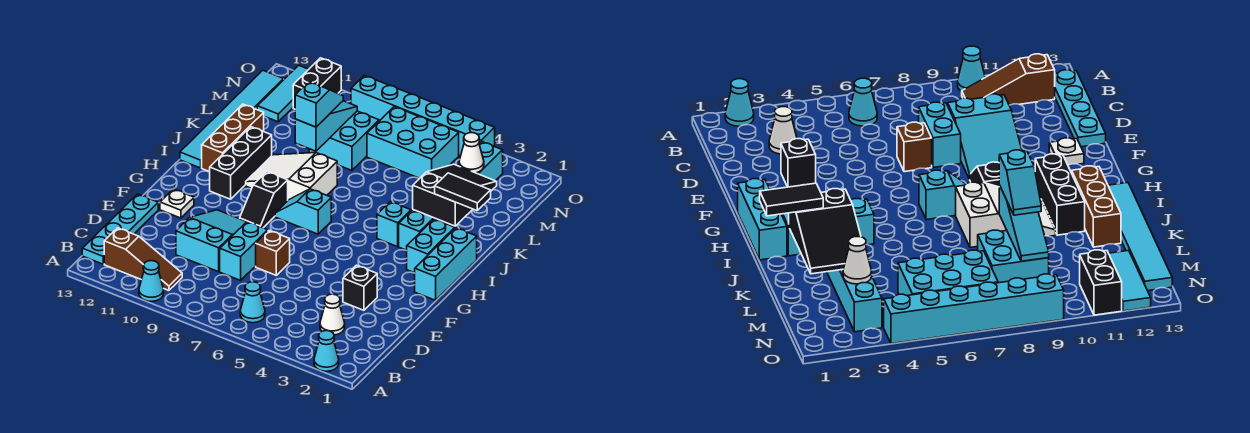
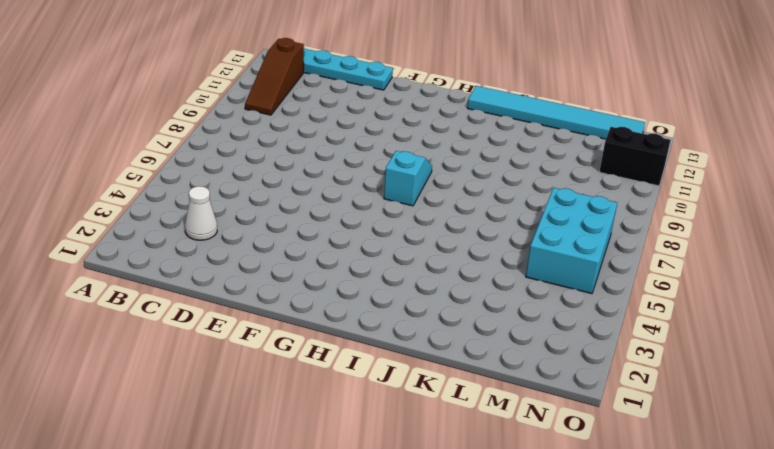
none -> cyan cone A2 level 1
none -> cyan cone A10 level 1
none -> cyan cone B6 level 1
none -> cyan brick D8:E8 level 1

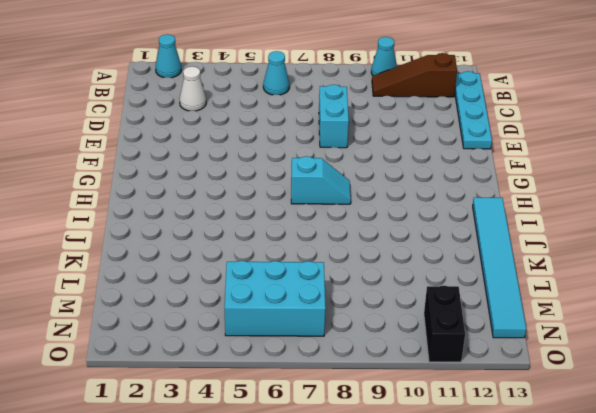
none -> cyan slope D9:F10 level 1 top D
none -> black brick E3 level 1
none -> brown brick E7 level 1
none -> white plate F12 level 1

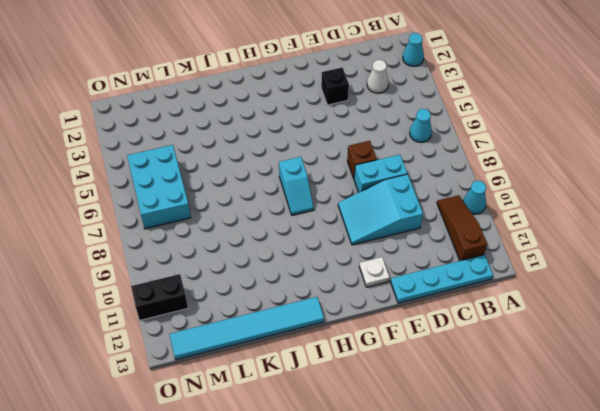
none -> cyan brick G1:I1 level 1
none -> black slope G9:H9 level 1 top H
none -> cyan brick H2:I2 level 1
none -> black brick H11:J11 level 1

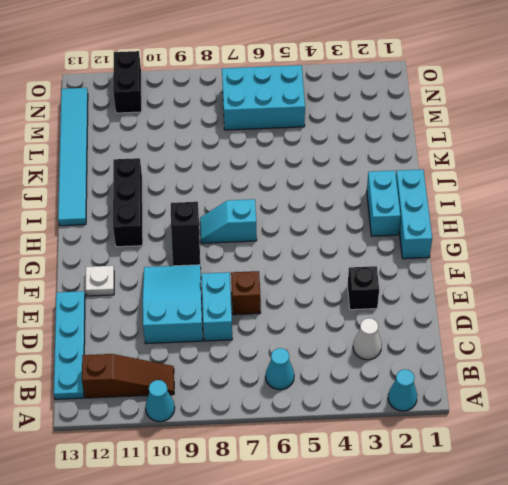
none -> cyan brick I3:N3 level 1
none -> cyan brick I4 level 1
none -> white slope I8:J10 level 1 top 8
none -> brown brick I12:K12 level 1

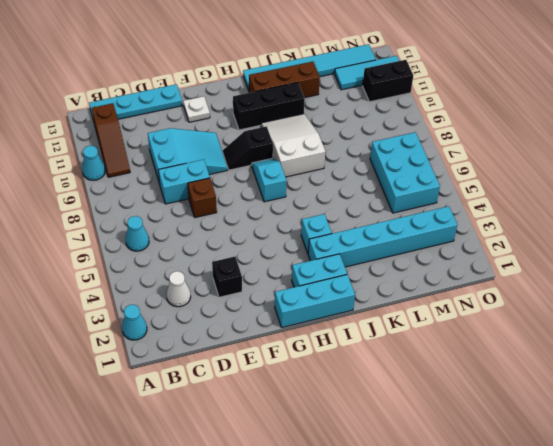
none -> cyan brick L8:M9 level 1
none -> cyan brick O4:O9 level 1
none -> black slope J2:L3 level 2 top J
none -> cyan slope K9:M9 level 2 top K

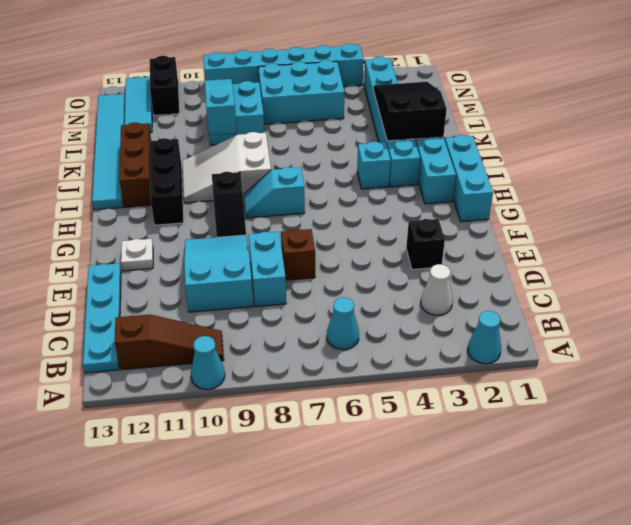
none -> white cone M3 level 2
none -> black tile J1:J2 level 3
none -> cyan slope K9:L9 level 3 top K

